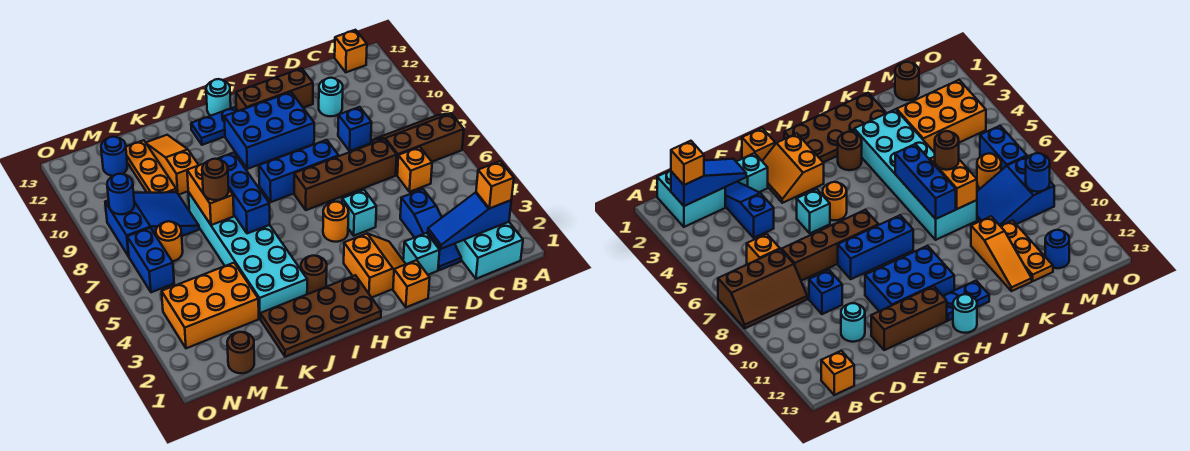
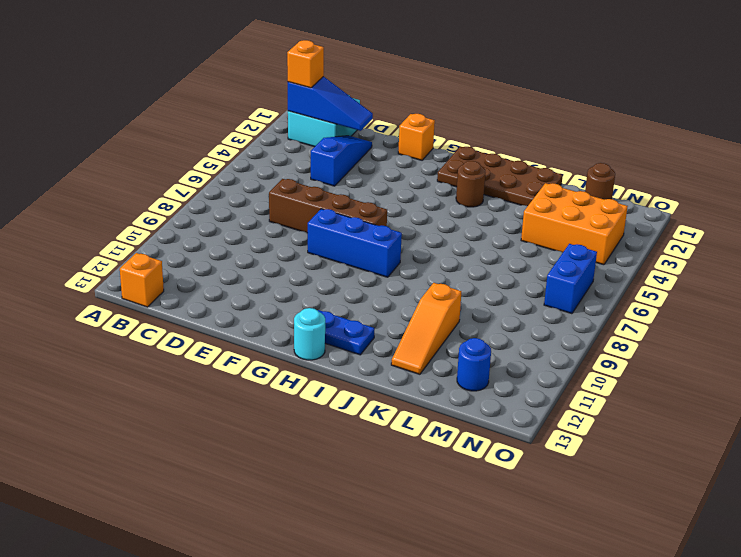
none -> brown slope A7:C8 level 1 top 7
none -> orange brick C6 level 1
none -> blue brick D9 level 1
none -> cyan round brick D11 level 1

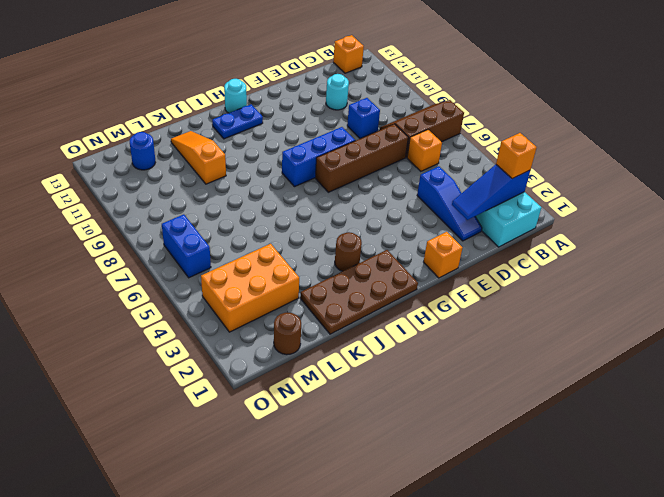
none -> cyan brick E2 level 1
none -> brown brick E12:G12 level 1
none -> orange slope F2:G3 level 1 top G
none -> cyan brick F5 level 1

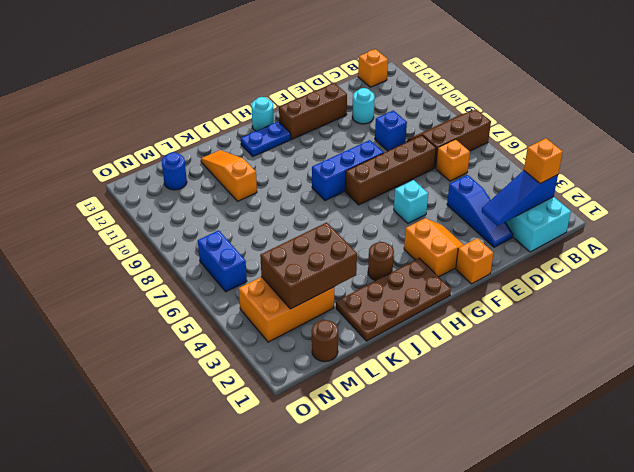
brown brick K3:M4 level 2 -> none
none -> cyan brick E2 level 1
none -> blue brick F10:H11 level 1
none -> orange round brick G5 level 1
none -> cyan brick J3:K8 level 1

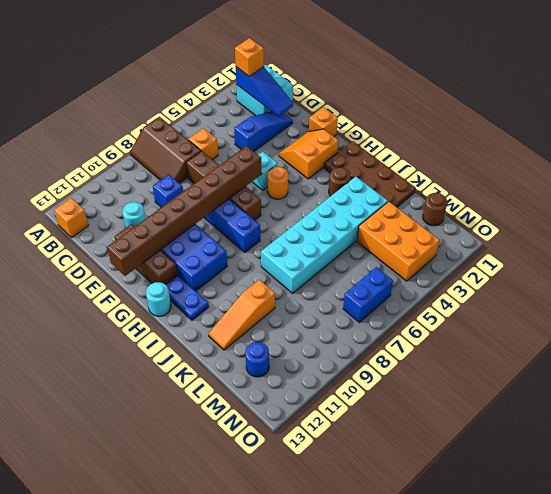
brown brick F6:F13 level 2 -> none
none -> cyan brick E2 level 1
none -> blue slope L8:N9 level 1 top N
none -> orange plate L10:L12 level 1
none -> orange round brick M7 level 1

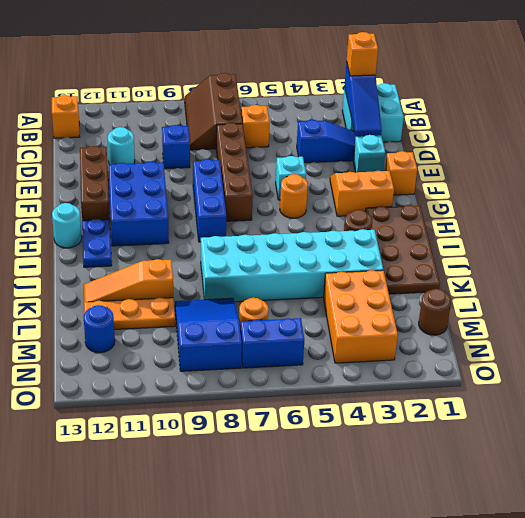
none -> blue brick J6:J8 level 2
none -> orange brick K7:K8 level 2
none -> blue round brick N9 level 2
none -> brown round brick K7 level 3

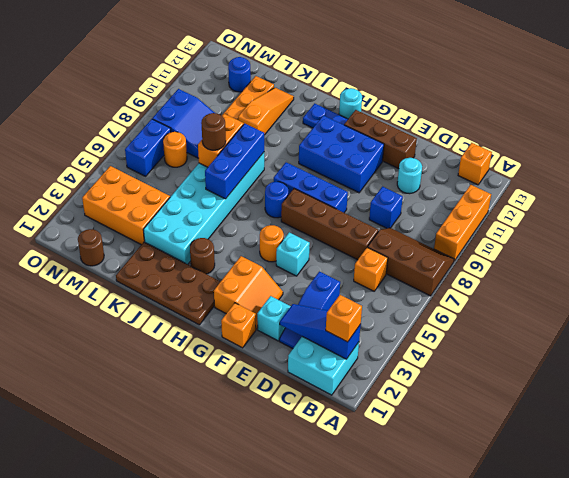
orange brick A9:A11 level 1 -> none
blue round brick H7 level 1 -> blue round brick N9 level 2

